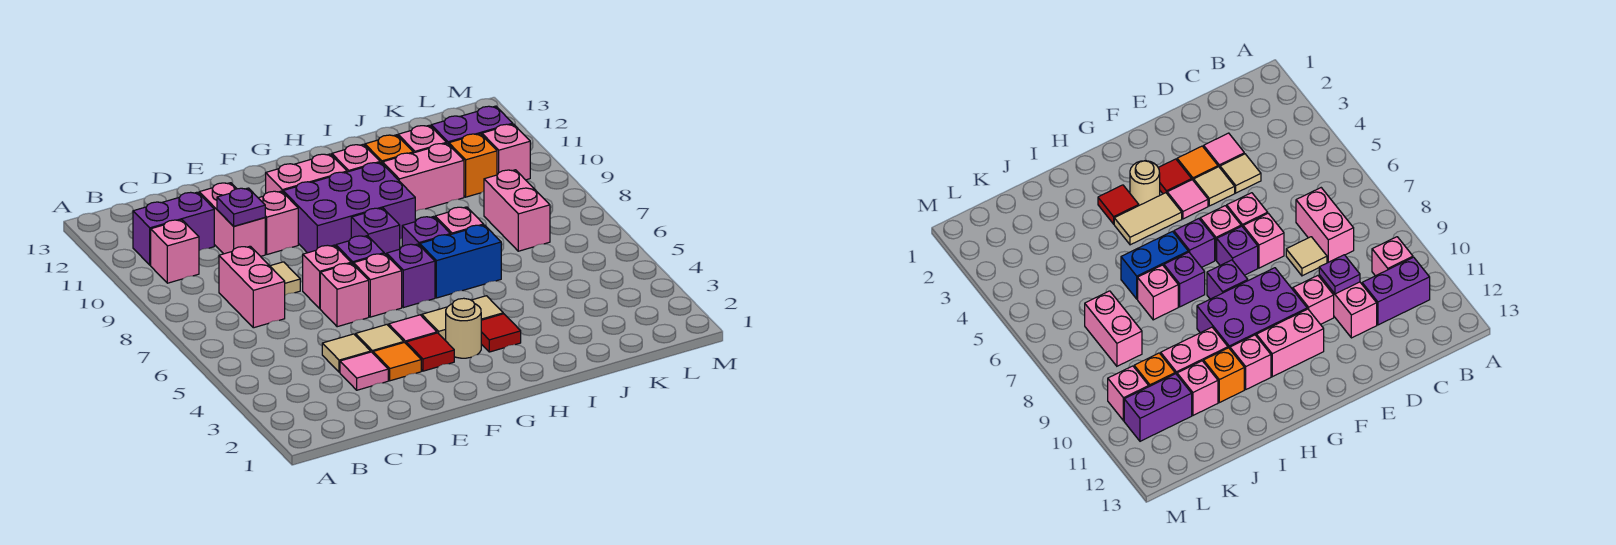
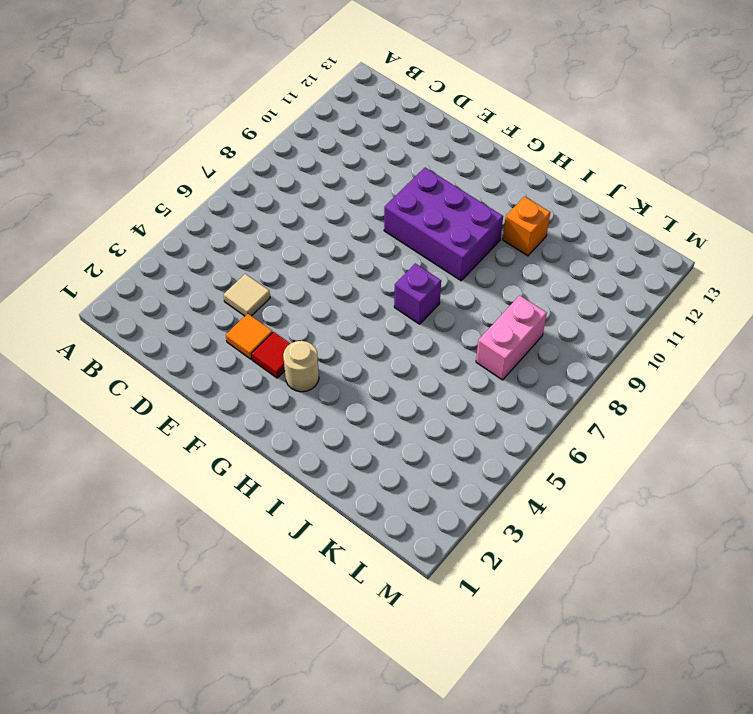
none -> pink brick B10 level 1
none -> purple brick B11:C11 level 1
none -> pink brick C7:C8 level 1
none -> pink tile D3 level 1

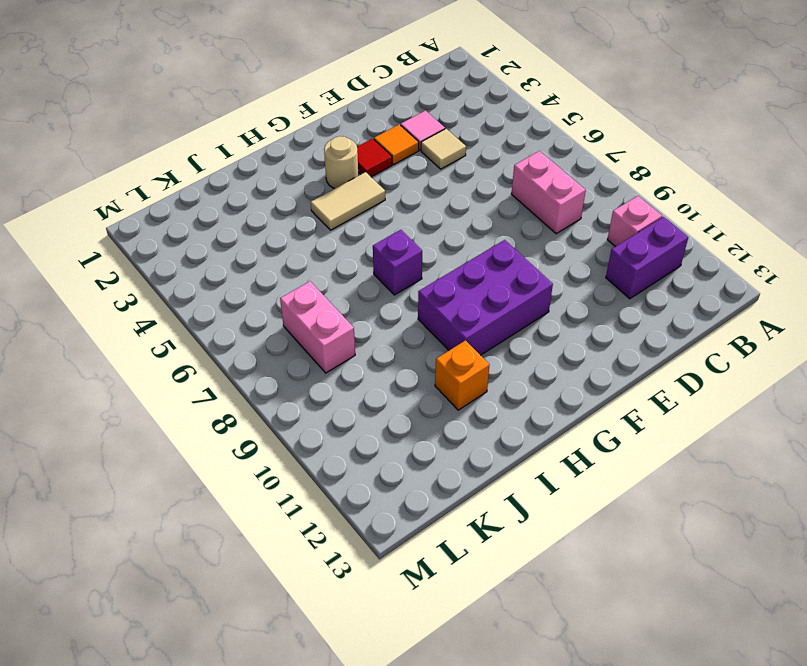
none -> tan tile D8 level 1
none -> pink brick D10:D11 level 1
none -> tan tile E4 level 1
none -> pink brick E6 level 1

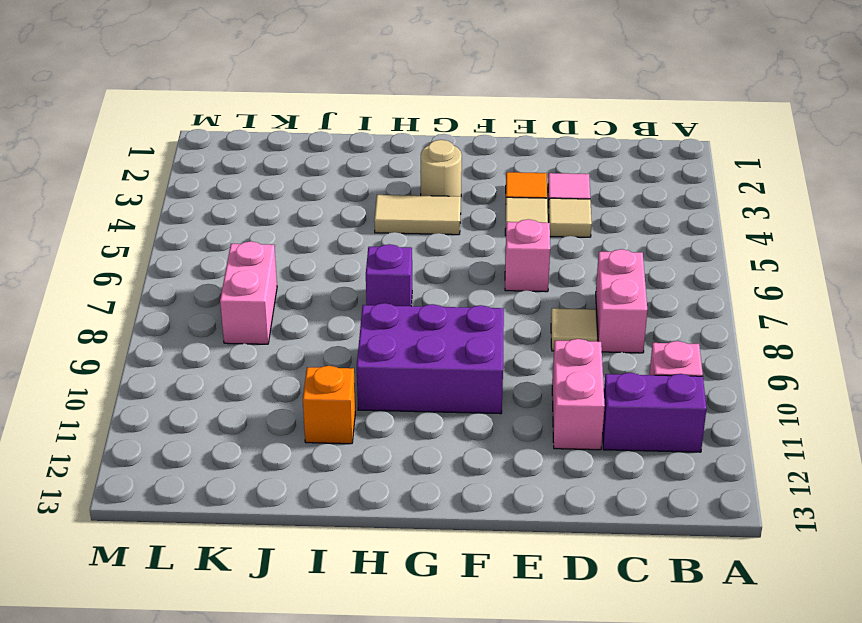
none -> pink brick E7 level 1
none -> pink brick E10 level 1
none -> red tile F3 level 1
none -> pink tile F4 level 1

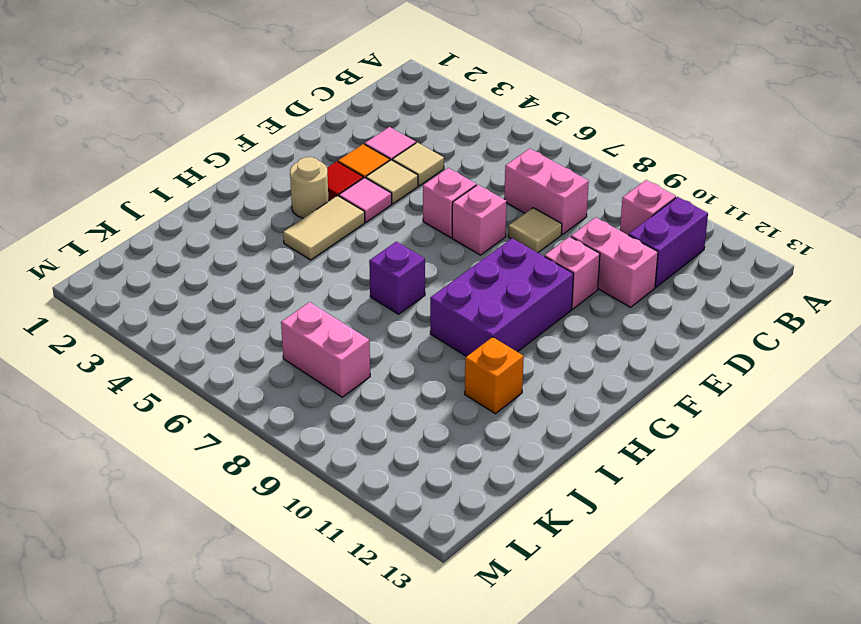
none -> pink brick F6 level 1
none -> purple brick F7 level 1
none -> pink brick F11:G11 level 1
none -> purple brick G6 level 1

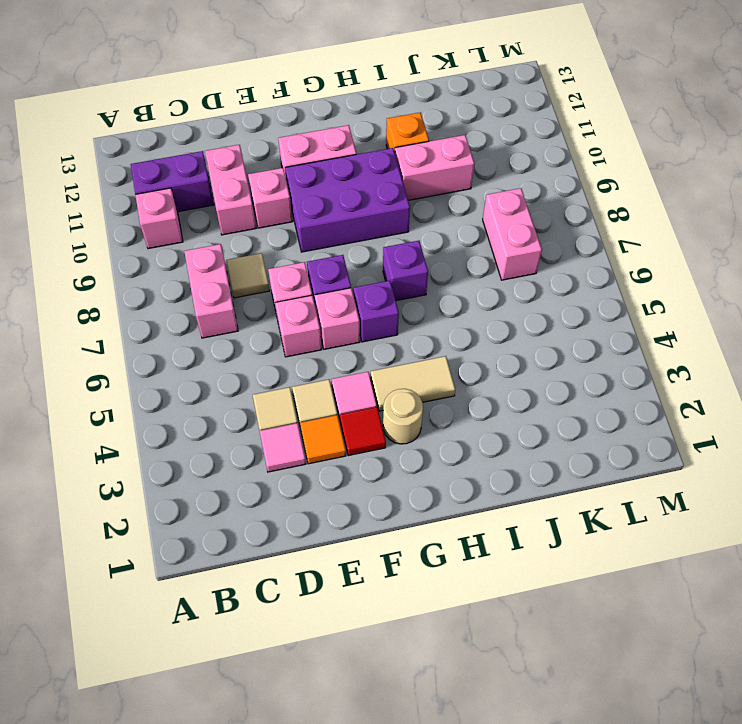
none -> purple brick G8 level 1
none -> red tile H3 level 1
none -> blue brick H6:I6 level 1
none -> pink brick H11 level 1

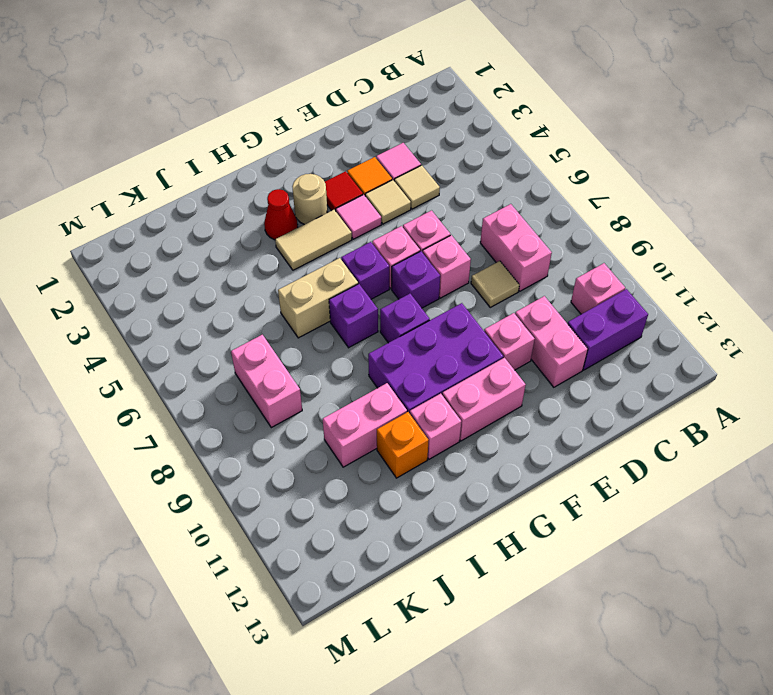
red cone H3 level 1 -> red tile H3 level 1
tan brick H6:I6 level 1 -> blue brick H6:I6 level 1
none -> pink brick I7 level 1
none -> pink brick J11 level 1
none -> orange brick K10 level 1
none -> purple brick K11:L11 level 1

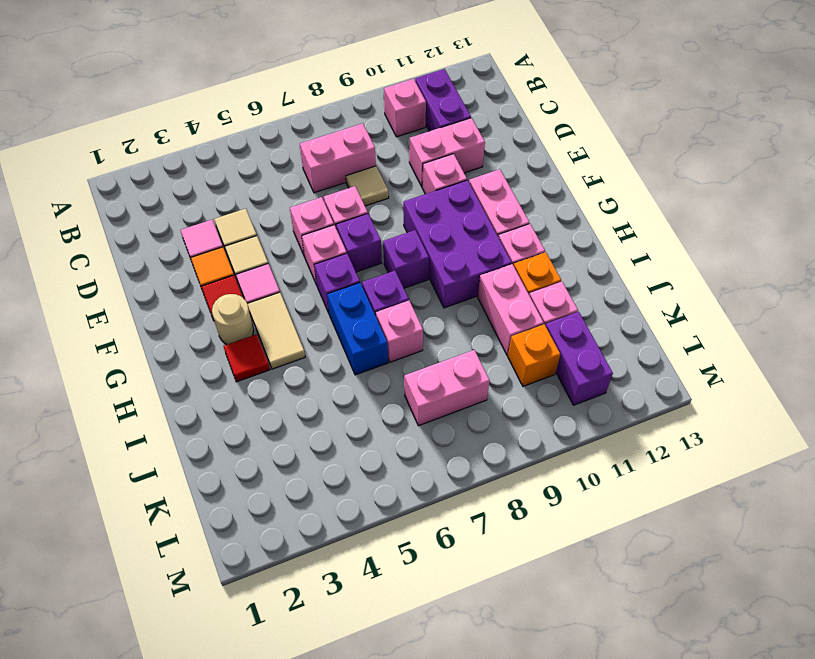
none -> pink brick L10 level 1
none -> purple plate D10 level 2

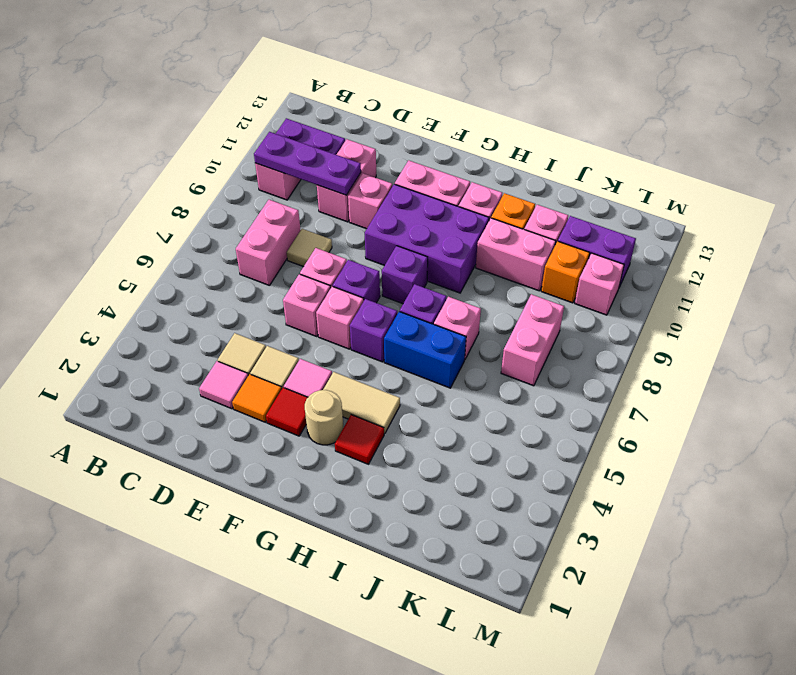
purple plate B10:D10 level 2 -> purple plate D10 level 2

